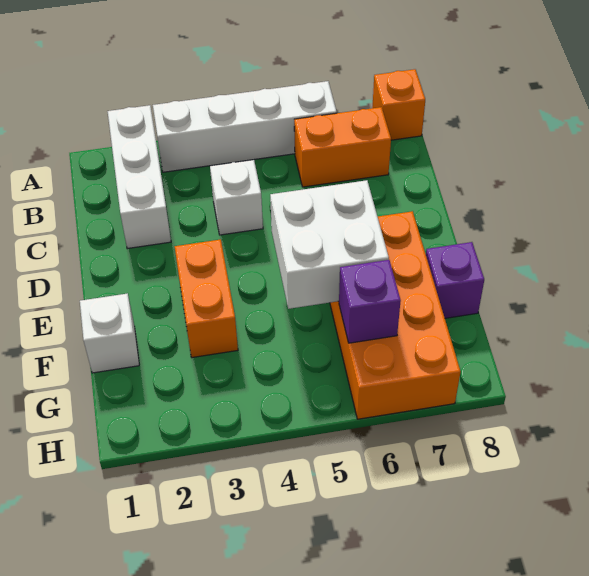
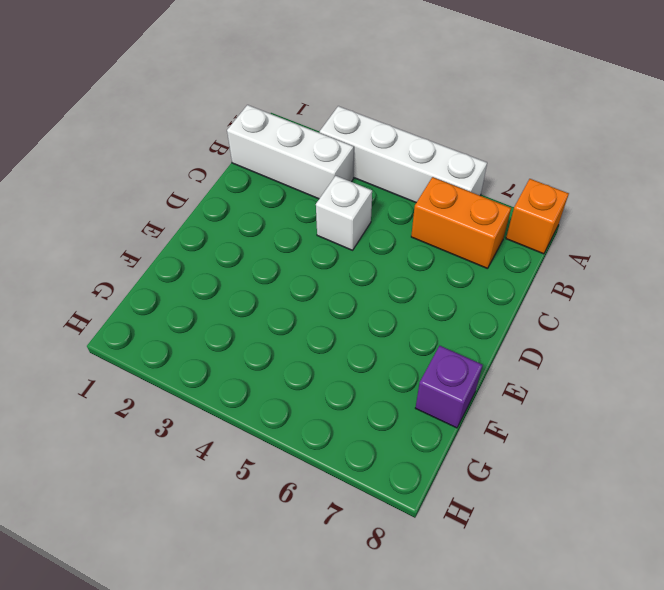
white brick B1:B3 level 1 -> white brick A2:C2 level 1
none -> orange brick E3:F3 level 1
none -> orange brick E6:H7 level 1

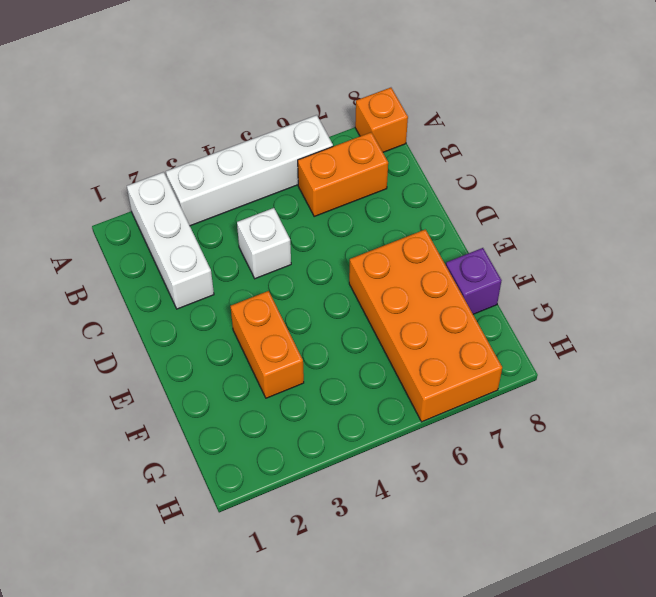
none -> white brick F1 level 1
none -> white brick E5:F6 level 2

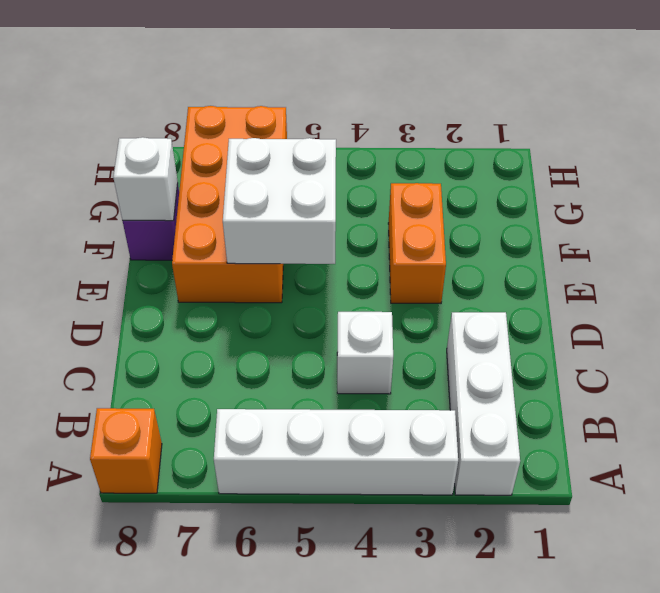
white brick F8 level 2 -> white brick F1 level 1
none -> orange brick B6:B7 level 1
none -> purple brick G6 level 2

